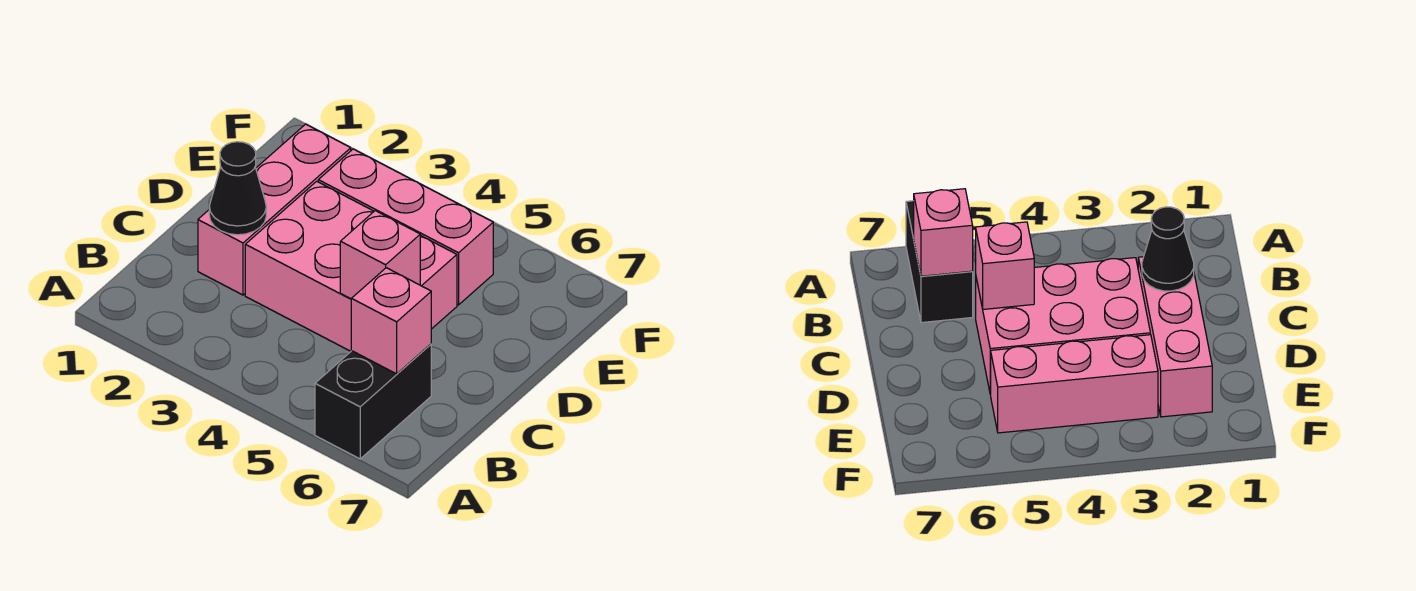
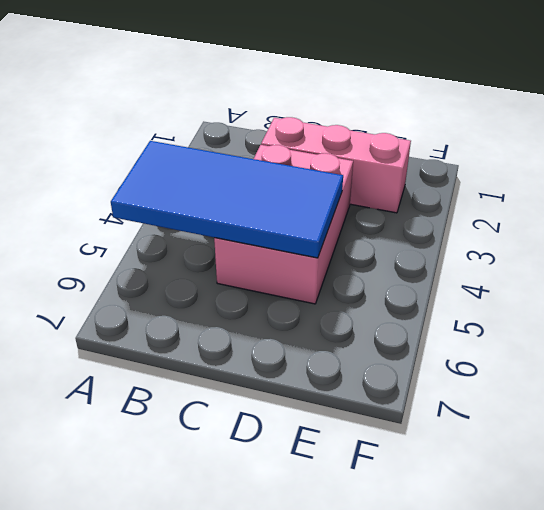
blue tile A4:D5 level 2 -> pink brick C5 level 2
none -> black brick A6:B6 level 1
none -> pink brick E3:E5 level 1

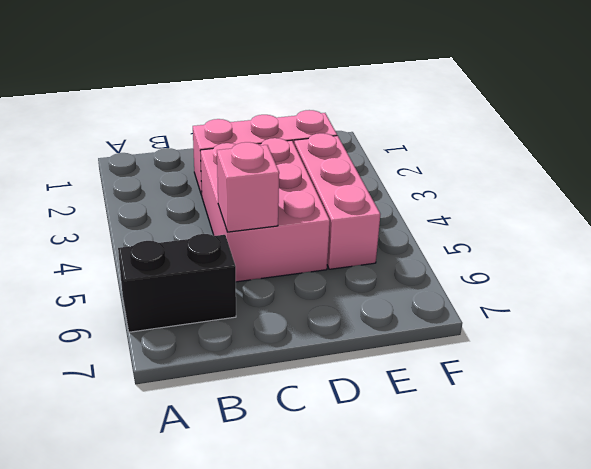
none -> pink brick B6 level 2
none -> black cone C2 level 2

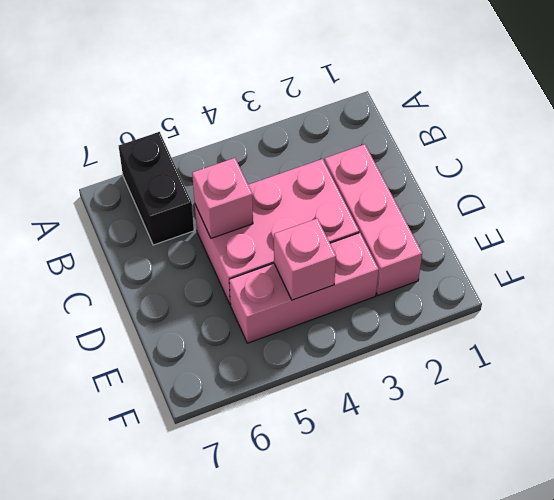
pink brick E4 level 2 -> pink brick B6 level 2
none -> black cone C2 level 2

